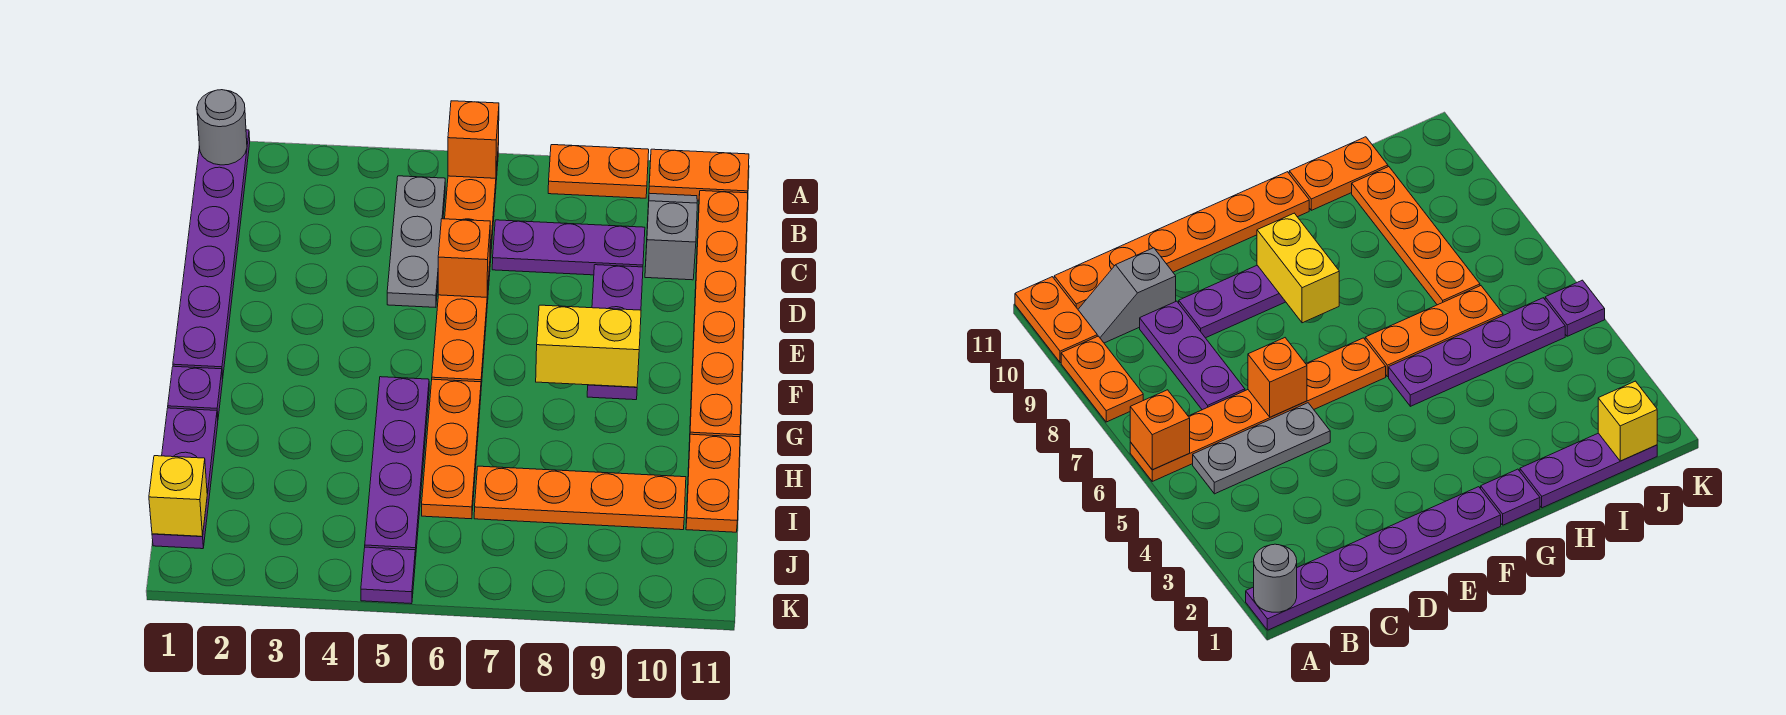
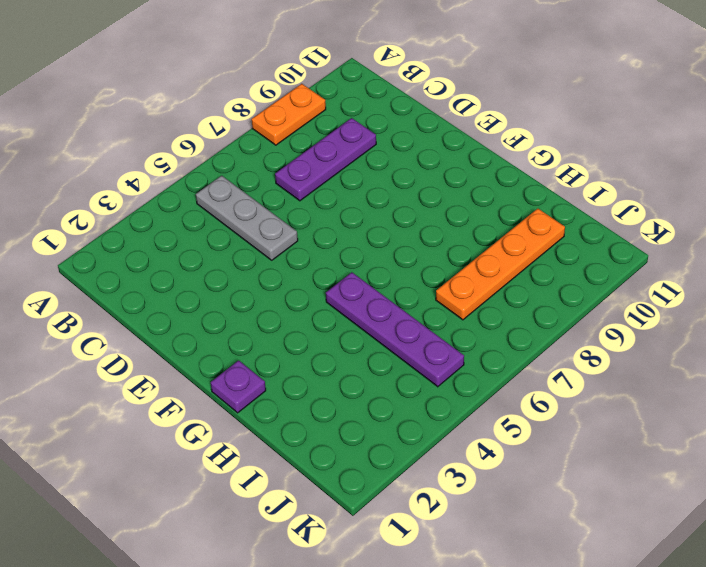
none -> purple plate A1:F1 level 1
none -> orange plate A6:F6 level 1
none -> orange plate A10:A11 level 1

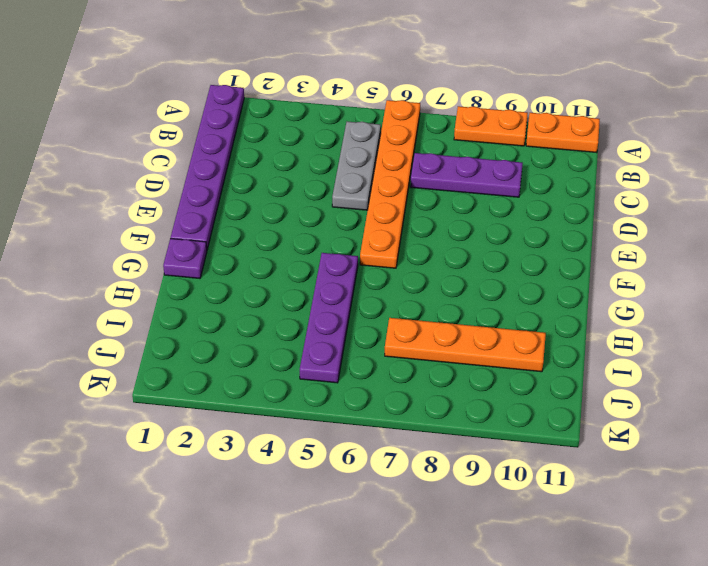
none -> grey slope B10:C10 level 1 top C
none -> orange plate B11:G11 level 1
none -> purple plate D9:F9 level 1

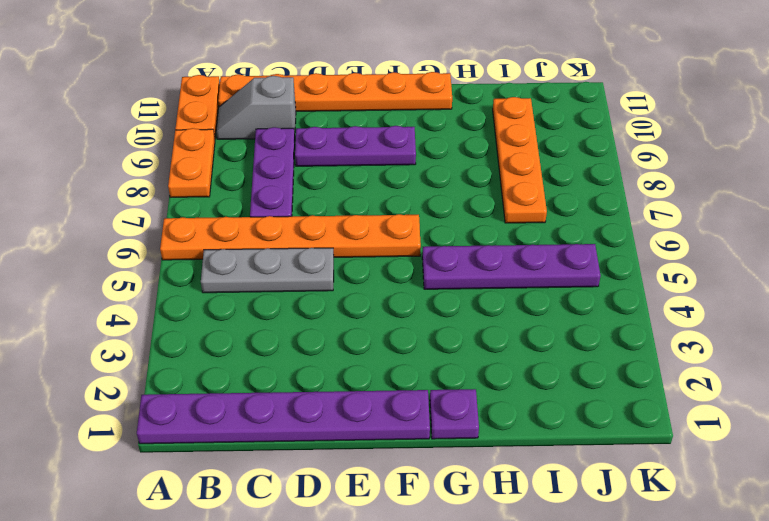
none -> orange plate G6:I6 level 1
none -> purple plate H1:J1 level 1
none -> orange plate H11:I11 level 1

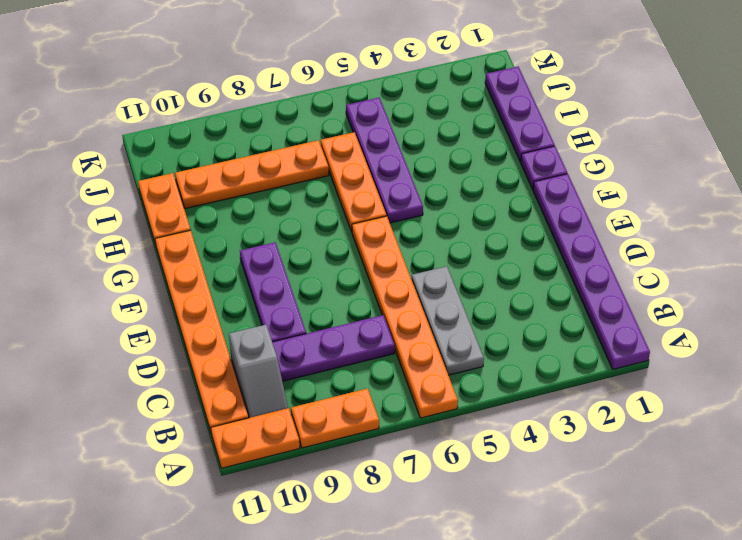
none -> purple plate K5 level 1
none -> grey round brick A1 level 2
none -> orange brick A6 level 2

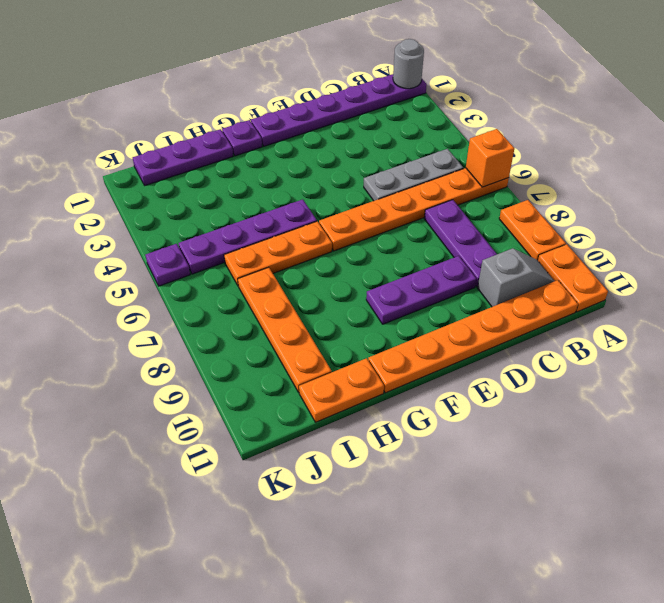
none -> orange brick D6 level 2
none -> yellow brick F8:F9 level 2
none -> yellow brick J1 level 2

